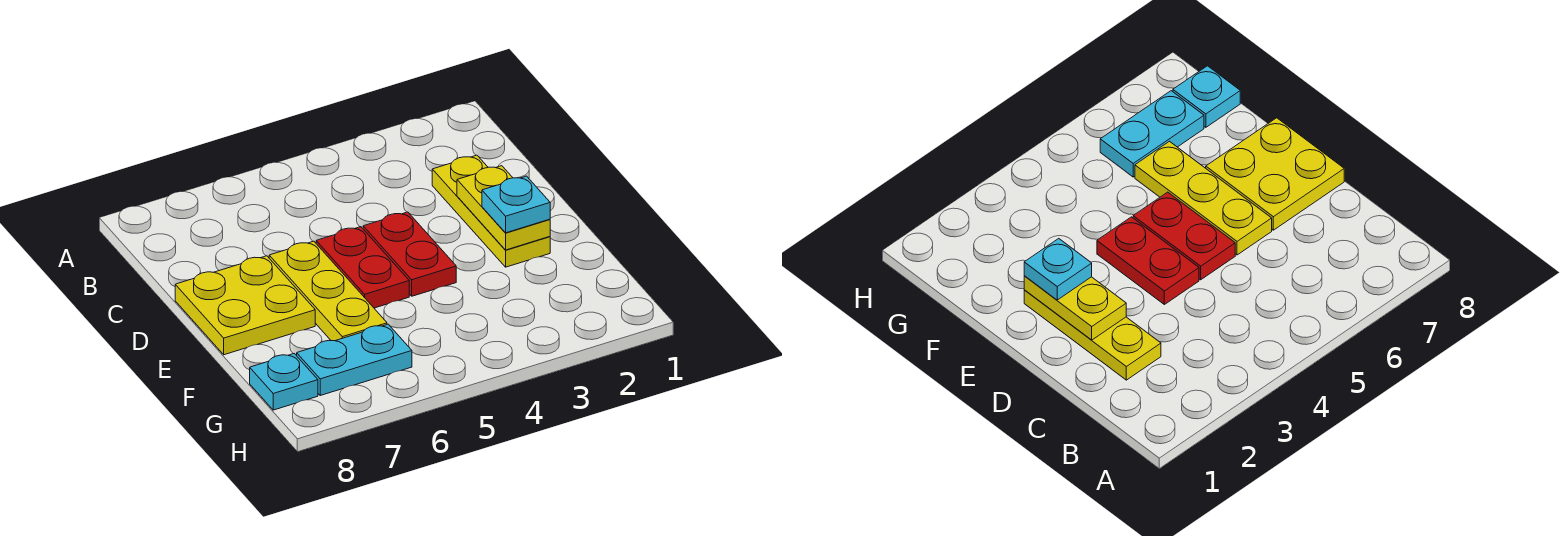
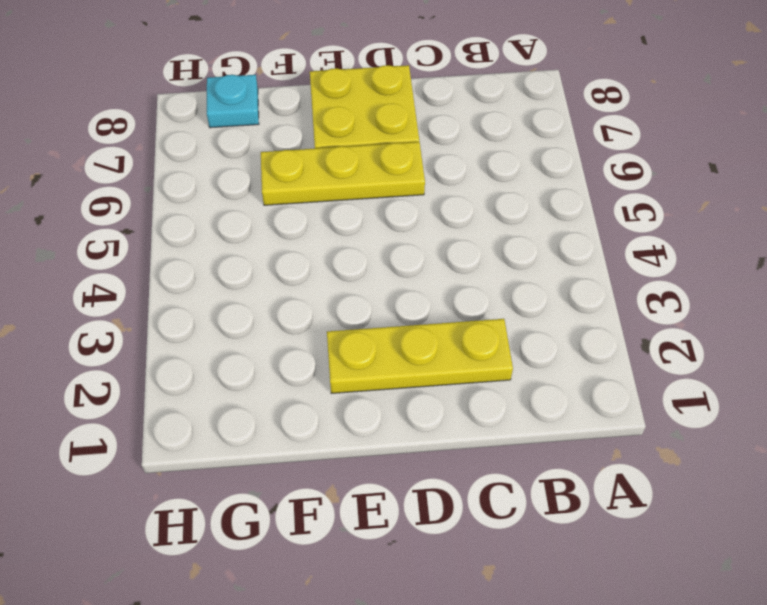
none -> red plate D4:E4 level 1
none -> red plate D5:E5 level 1

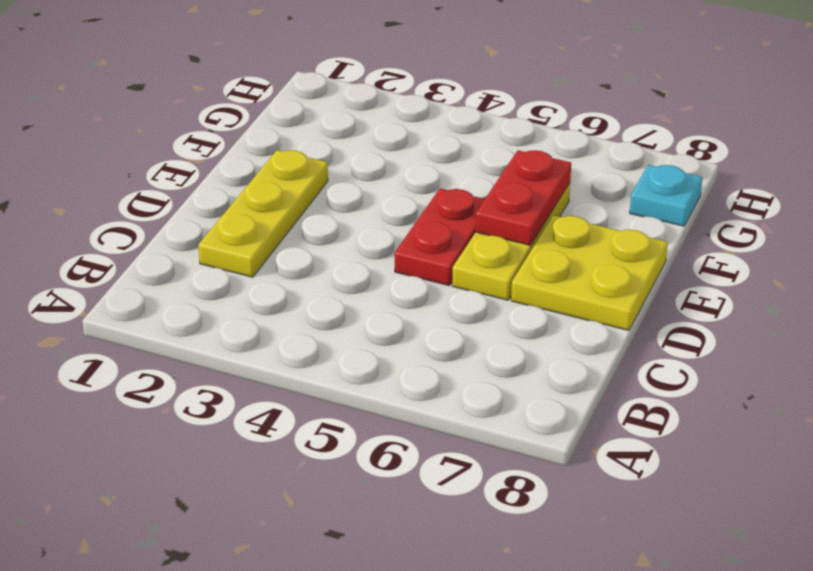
red plate E6:F6 level 2 -> red plate D4:E4 level 1
none -> cyan plate G6:G7 level 1
none -> yellow plate D2:E2 level 2

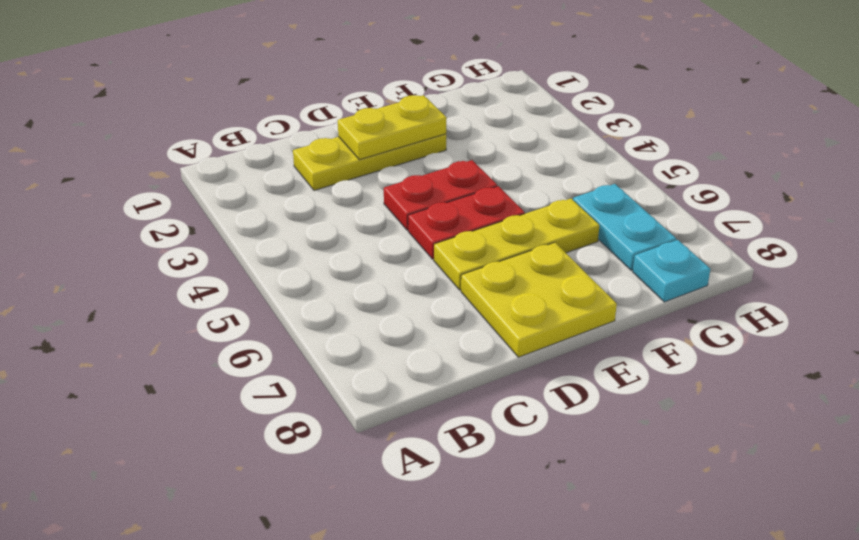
none -> cyan plate E2 level 3

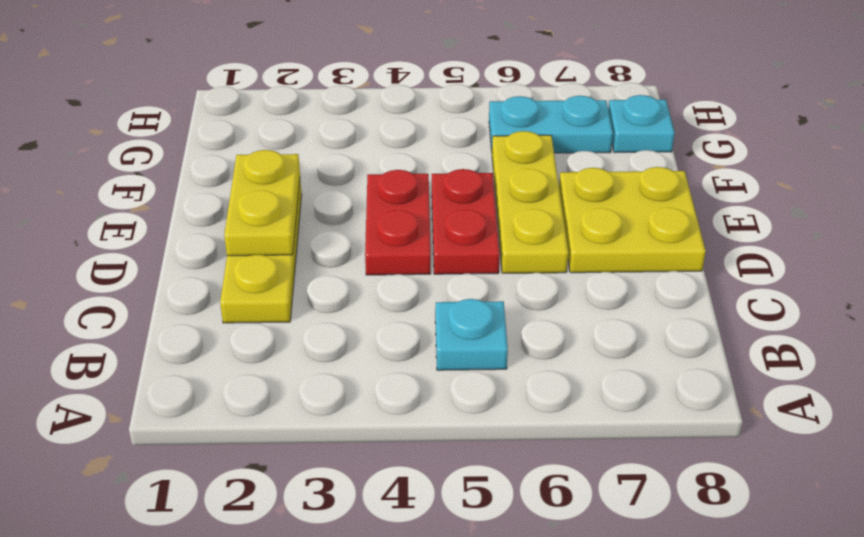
cyan plate B5 level 1 -> cyan plate E2 level 3

